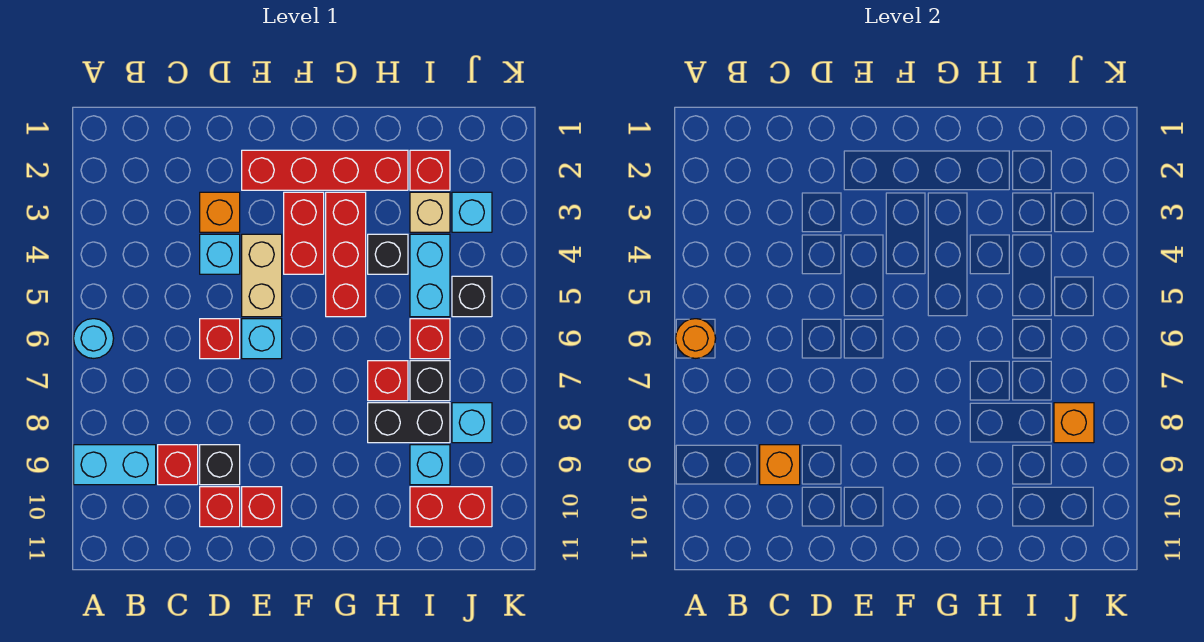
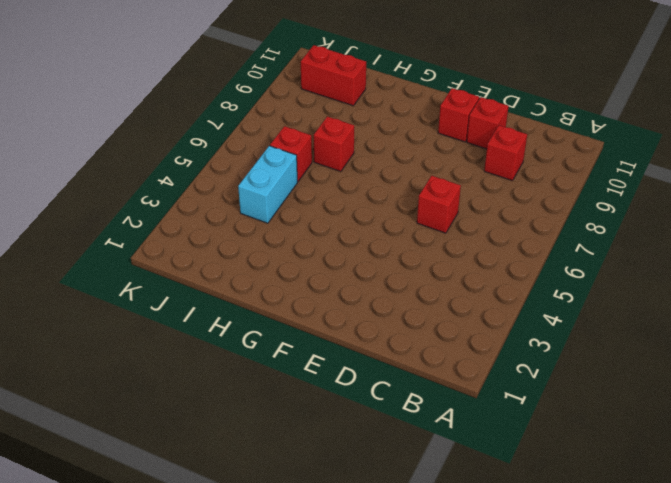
none -> cyan round brick A6 level 1
none -> cyan brick A9:B9 level 1
none -> orange brick D3 level 1
none -> cyan brick D4 level 1

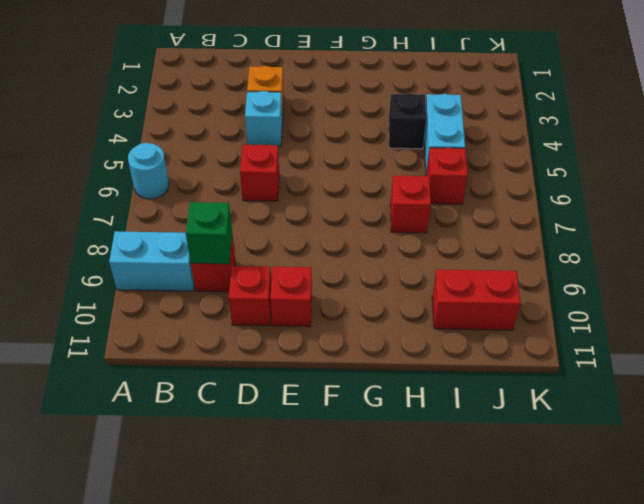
green brick C9 level 2 -> orange brick C9 level 2
none -> black brick D9 level 1
none -> red brick E2:H2 level 1
none -> tan brick E4:E5 level 1
none -> cyan brick E6 level 1

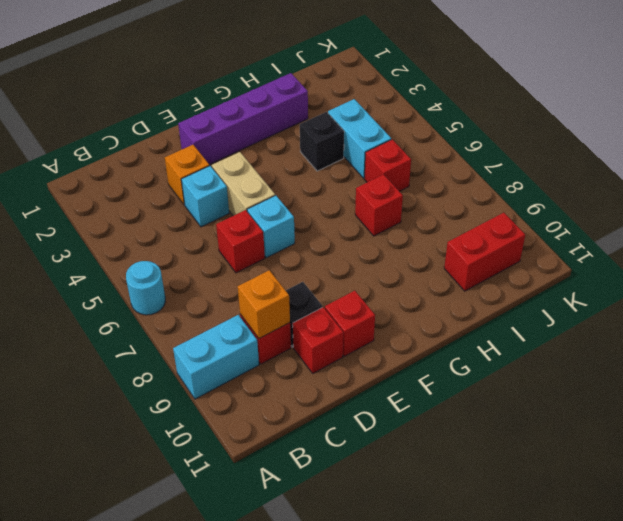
purple brick E2:H2 level 1 -> red brick E2:H2 level 1
none -> red brick F3:F4 level 1
none -> red brick G3:G5 level 1
none -> black brick H8:I8 level 1
none -> red brick I2 level 1

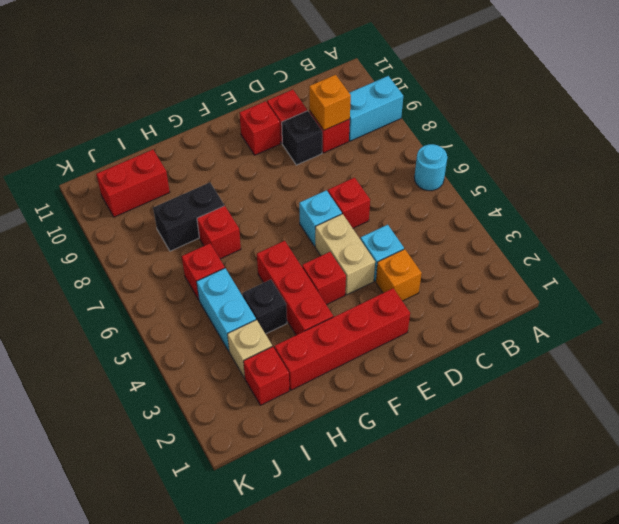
red brick F4 level 1 -> red brick F3:F4 level 1
none -> black brick I7 level 1
none -> cyan brick I9 level 1
none -> cyan brick J3 level 1
none -> black brick J5 level 1

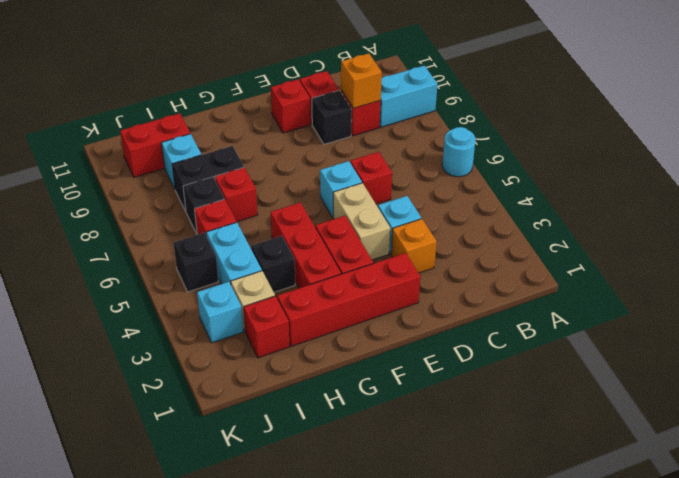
none -> cyan brick J8 level 1
none -> orange round brick A6 level 2
none -> orange brick J8 level 2

